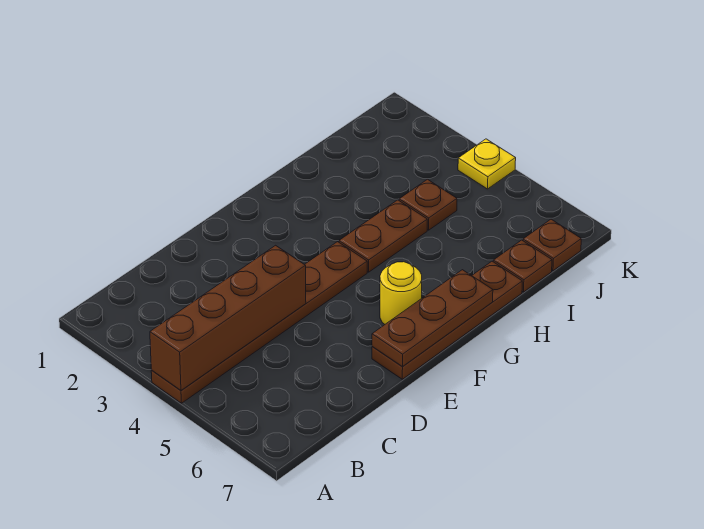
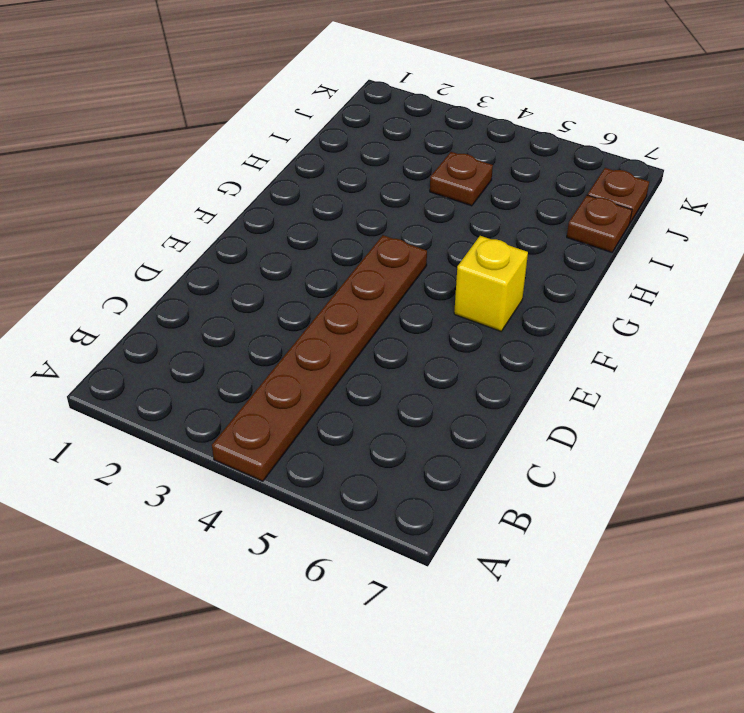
yellow brick F6 level 1 -> yellow round brick F6 level 1
none -> brown plate E7:H7 level 1
none -> brown plate G4:H4 level 1

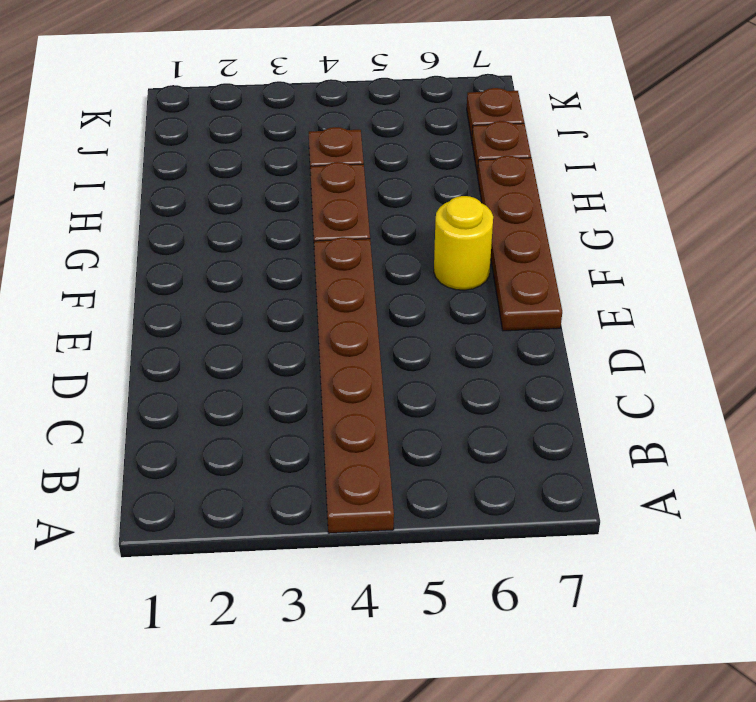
none -> yellow plate K4 level 1
none -> brown brick A4:D4 level 2

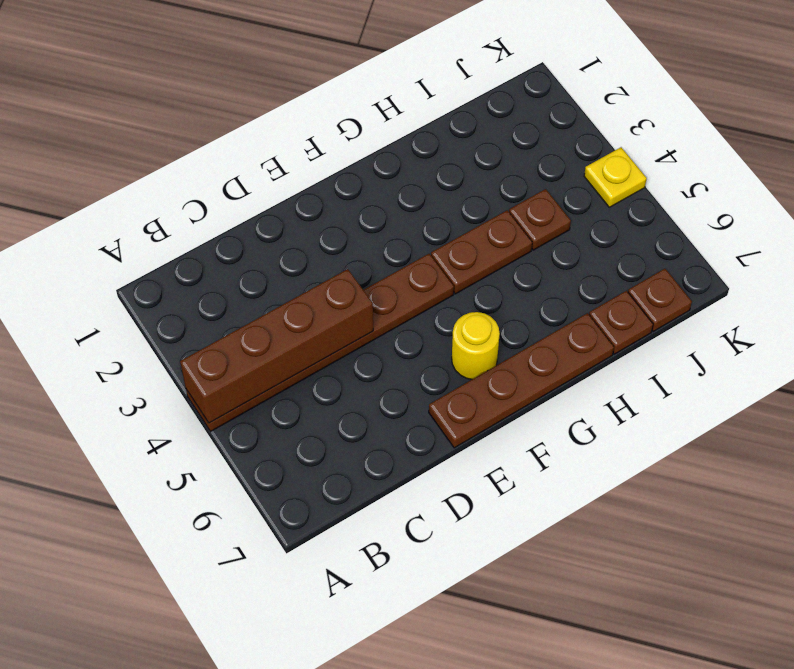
none -> brown plate E7:G7 level 2

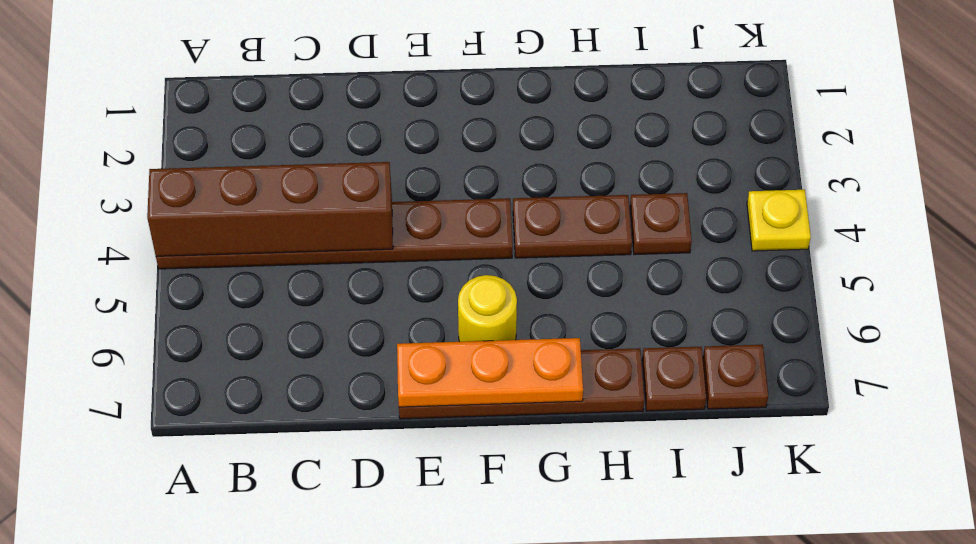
orange plate E7:G7 level 2 -> brown plate E7:G7 level 2

